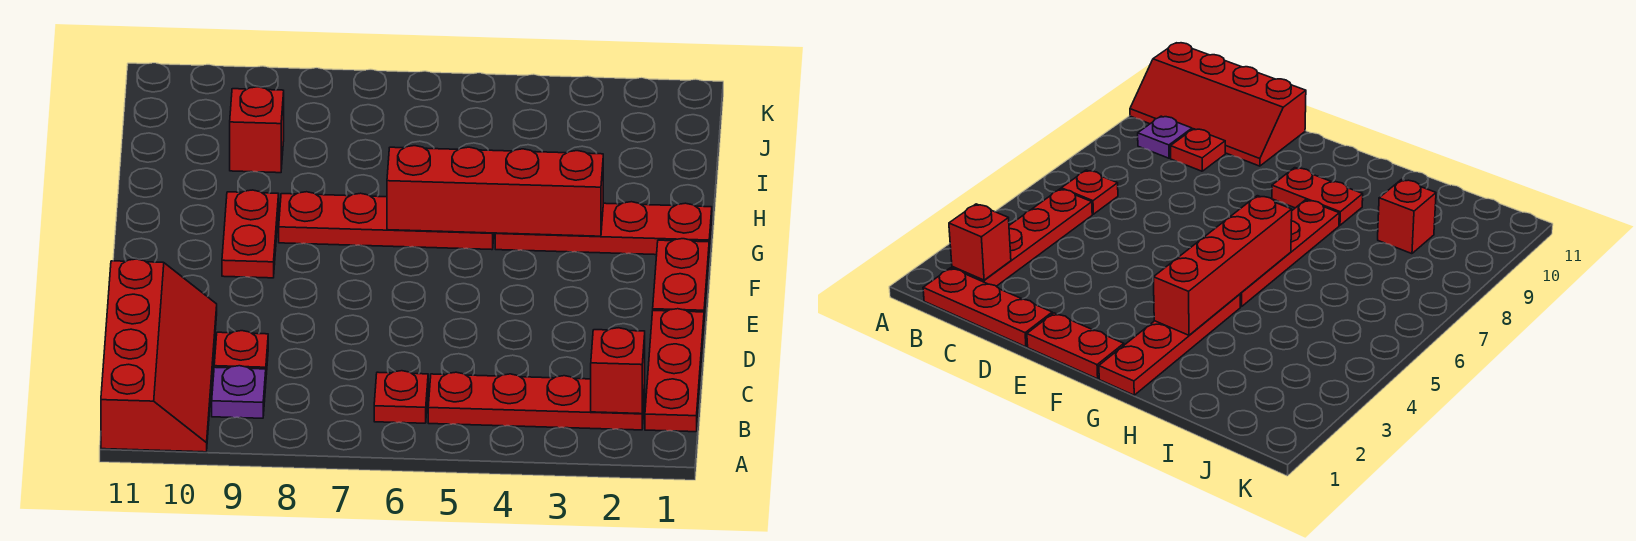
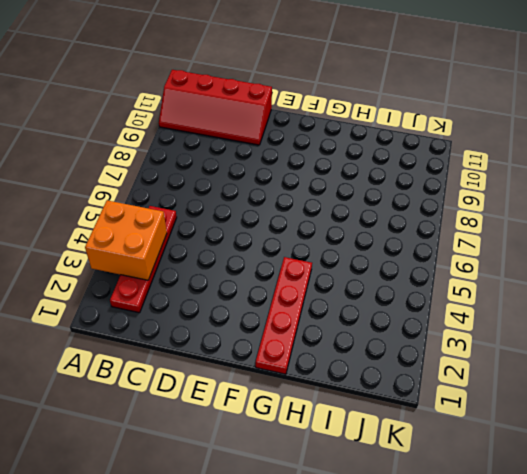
orange brick A3:B4 level 2 -> none
none -> red plate B1:D1 level 1
none -> red plate B6 level 1
none -> purple plate B9 level 1

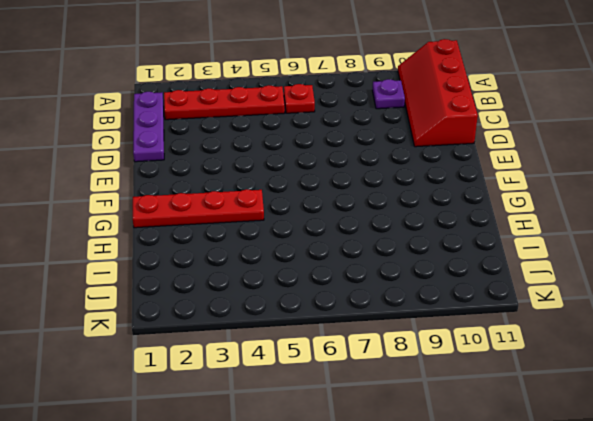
purple plate B1:D1 level 1 -> red plate B1:D1 level 1
none -> red plate C9 level 1
none -> red plate E1:F1 level 1
none -> red plate F9:G9 level 1

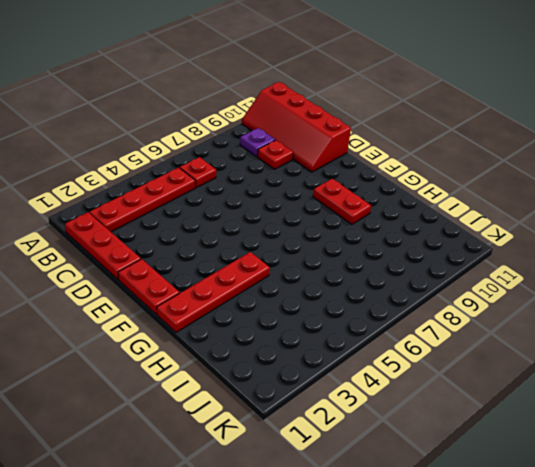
none -> red plate G5:G8 level 1
none -> red brick I9 level 1
none -> red brick B2 level 2

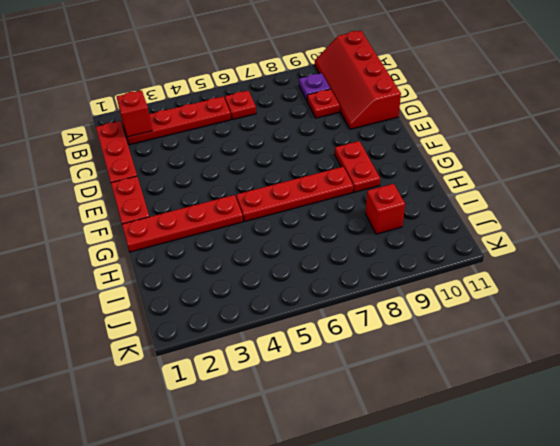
none -> red brick G3:G6 level 2

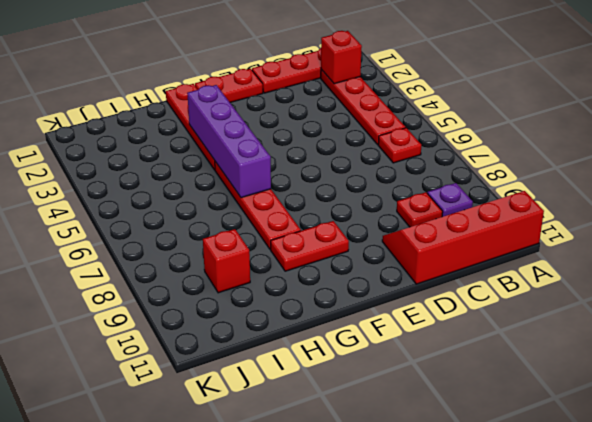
purple brick G3:G6 level 2 -> red brick G3:G6 level 2

